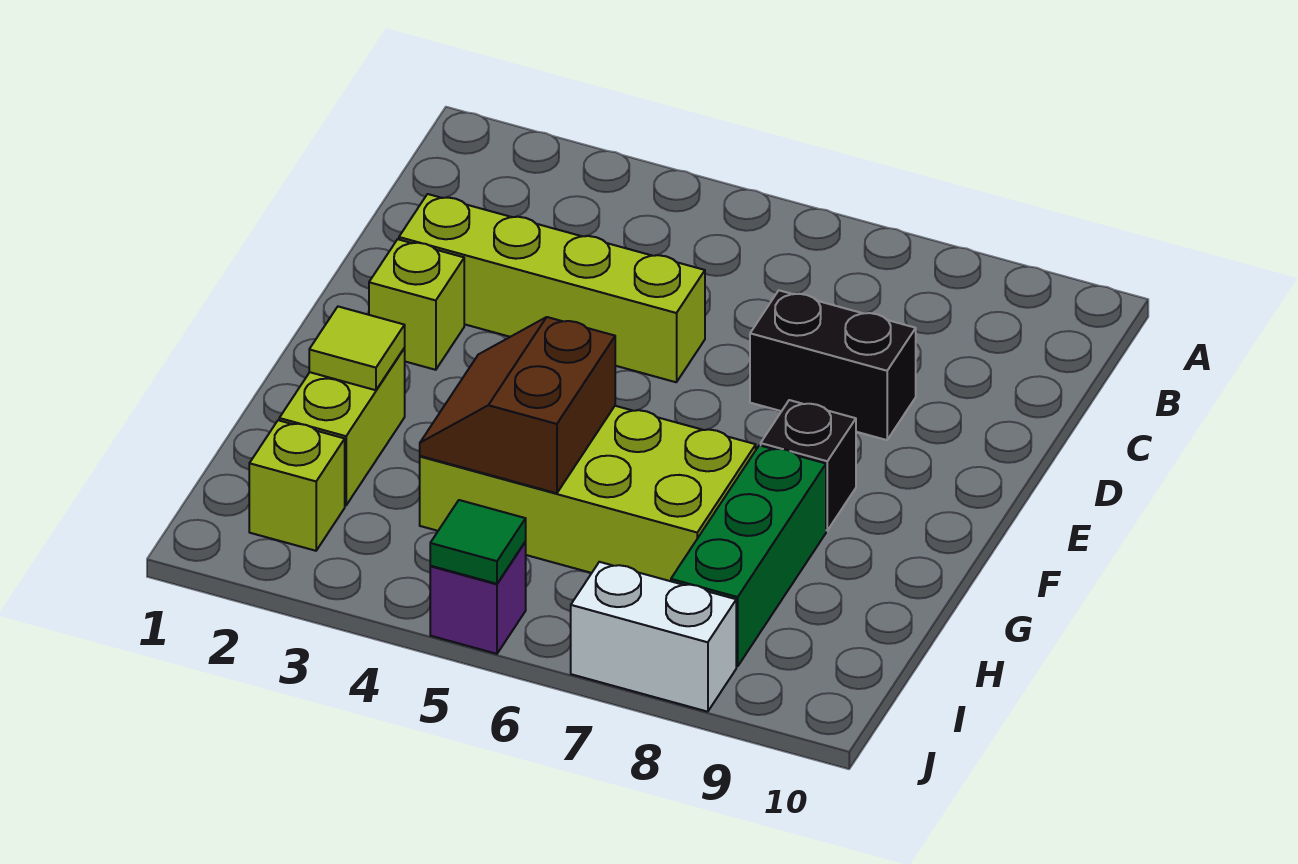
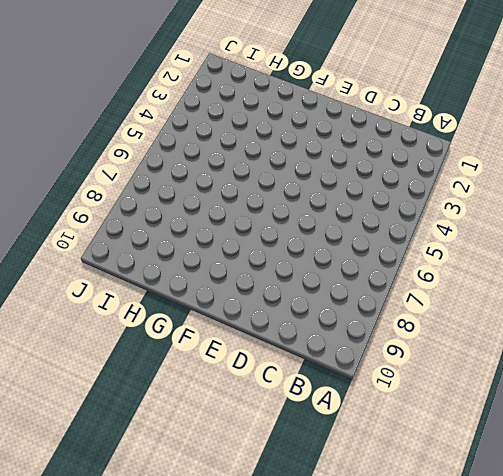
none -> lime brick D2:D5 level 1
none -> black brick D7:D8 level 1
none -> lime brick E2 level 1

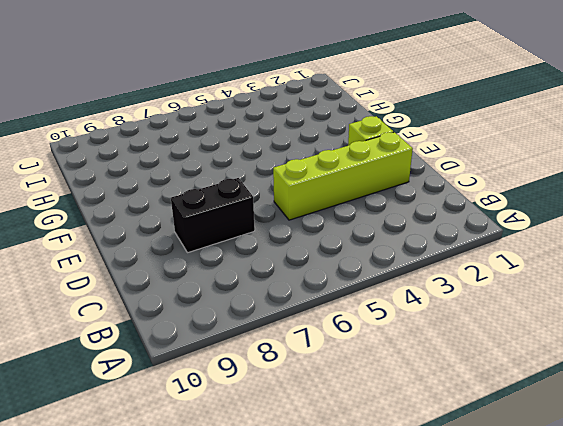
none -> black brick F8 level 1
none -> lime brick G2:H2 level 1
none -> lime brick G4:H7 level 1

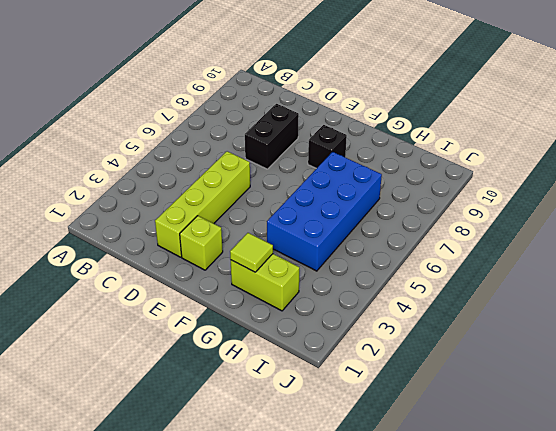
blue brick G4:H7 level 1 -> lime brick G4:H7 level 1
none -> green brick G8:I8 level 1
none -> lime brick I2 level 1
none -> purple brick J5 level 1

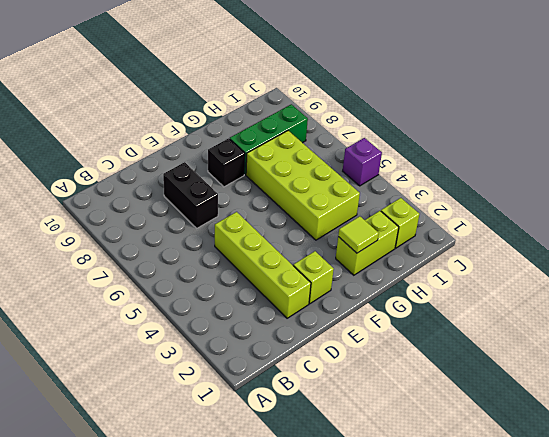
none -> white brick J7:J8 level 1
none -> brown slope G4:H5 level 2 top 5
none -> green tile J5 level 2

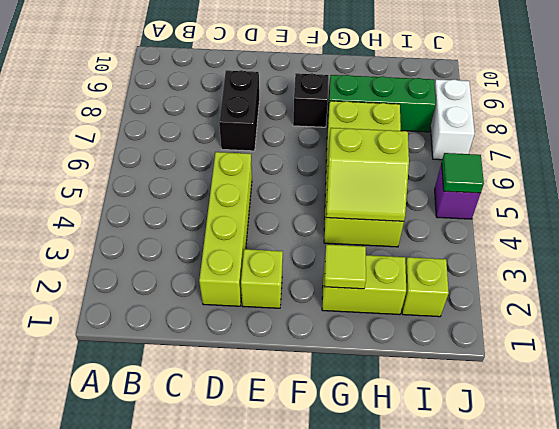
lime slope G4:H5 level 2 top 5 -> brown slope G4:H5 level 2 top 5

